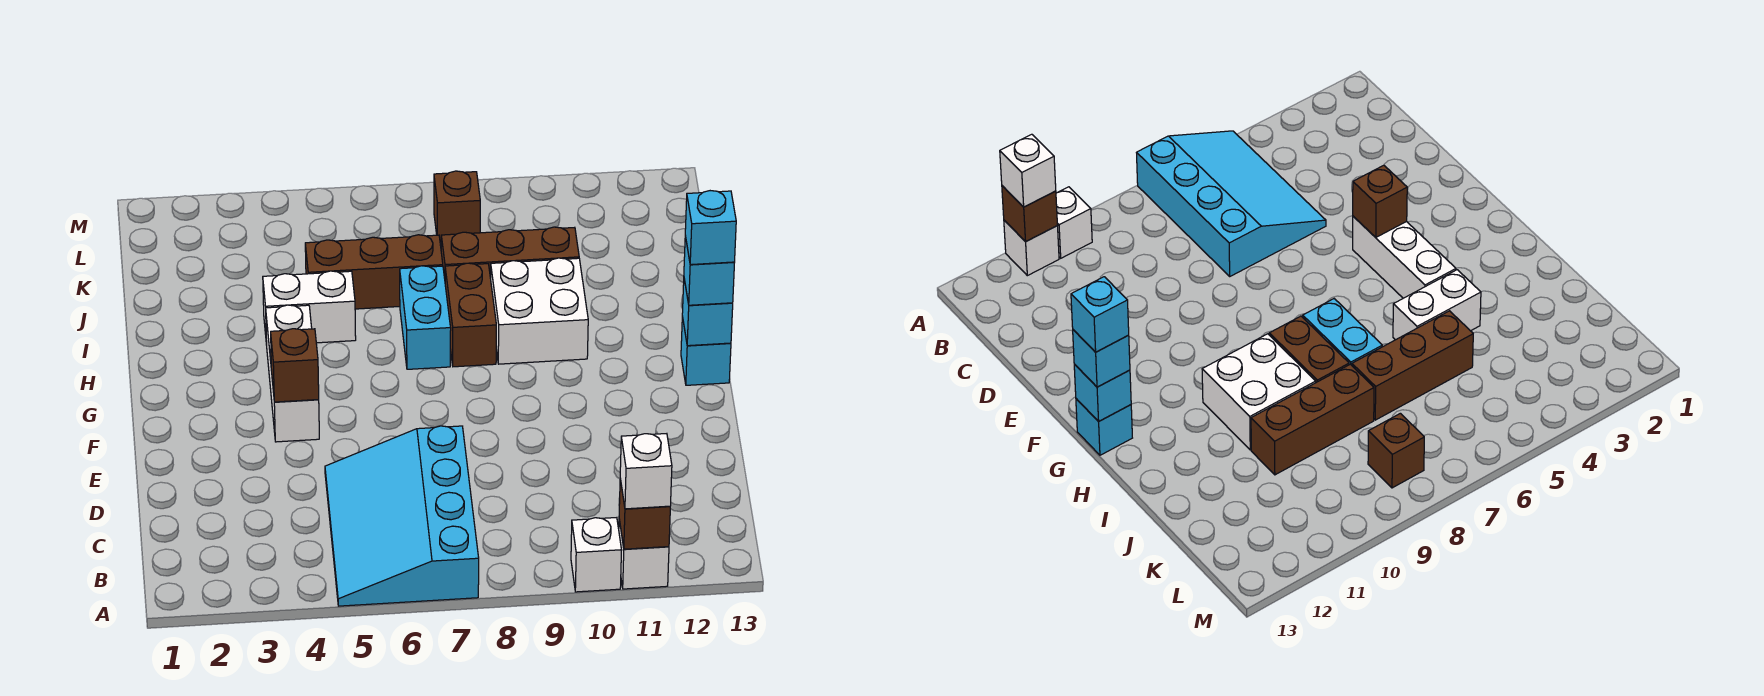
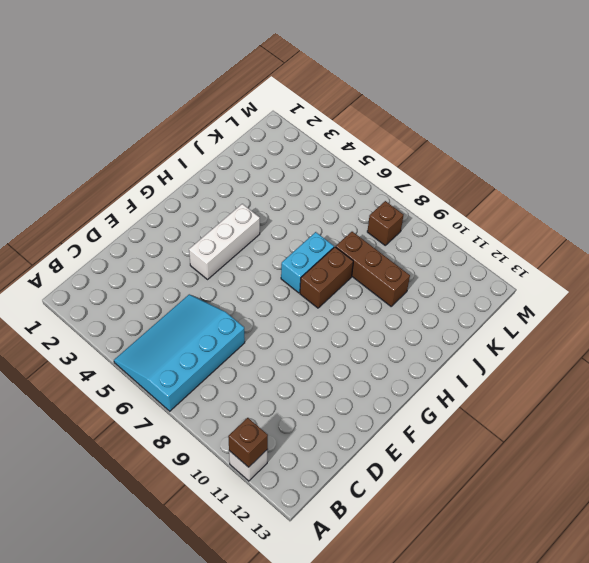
none -> white brick A10 level 1
none -> cyan brick G13 level 1
none -> white brick H9:I10 level 1

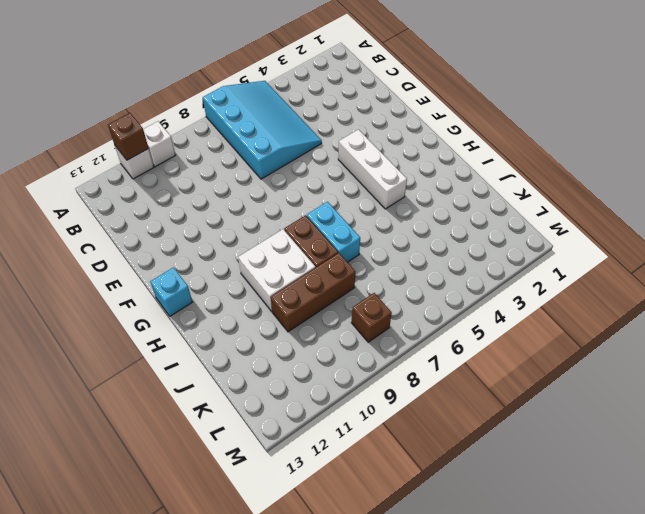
none -> white brick I4:I5 level 1
none -> brown brick J5:J7 level 1
none -> brown brick F4 level 2

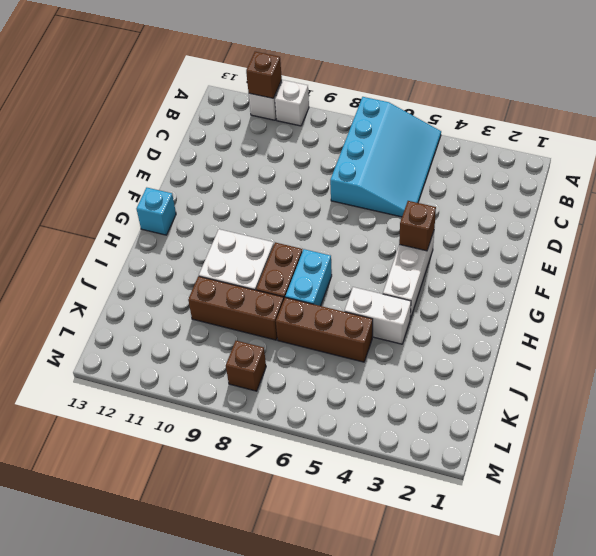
none -> cyan brick G13 level 2
none -> white brick A11 level 3
none -> cyan brick G13 level 3

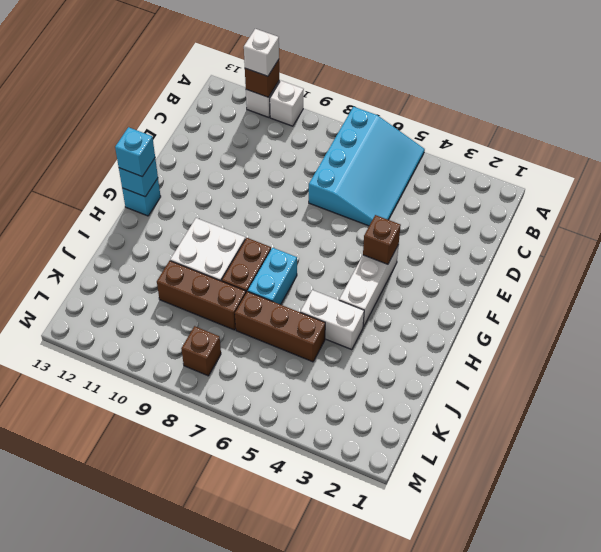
none -> cyan brick G13 level 4

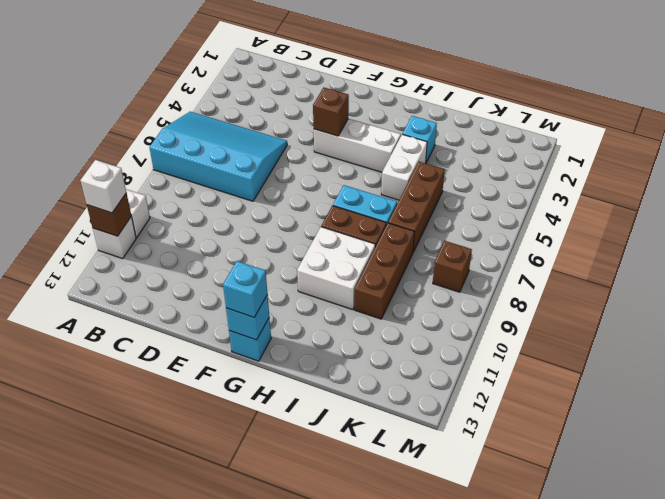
cyan brick I3 level 1 -> cyan brick G13 level 4

